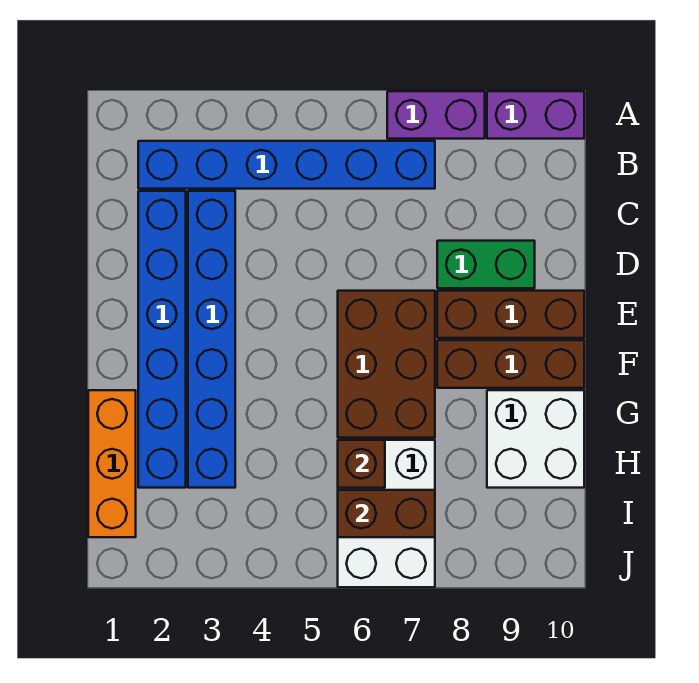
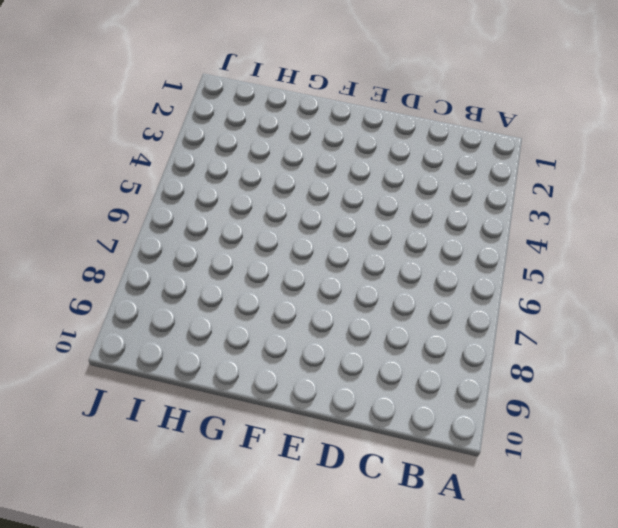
none -> purple brick A7:A8 level 1
none -> purple brick A9:A10 level 1
none -> blue brick B2:B7 level 1

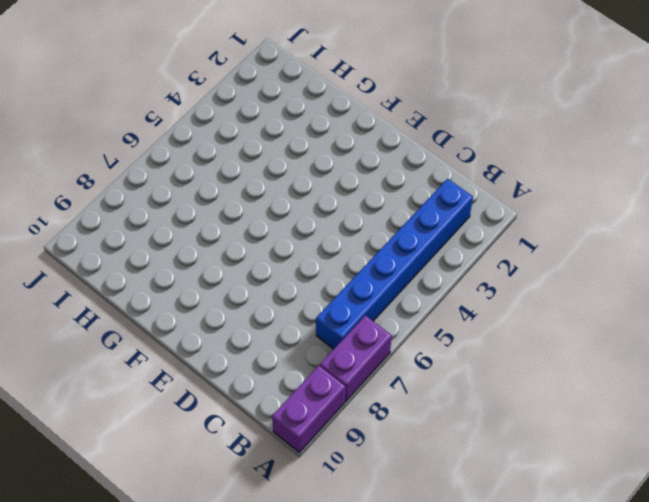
none -> blue brick C2:H2 level 1
none -> blue brick C3:H3 level 1
none -> green brick D8:D9 level 1

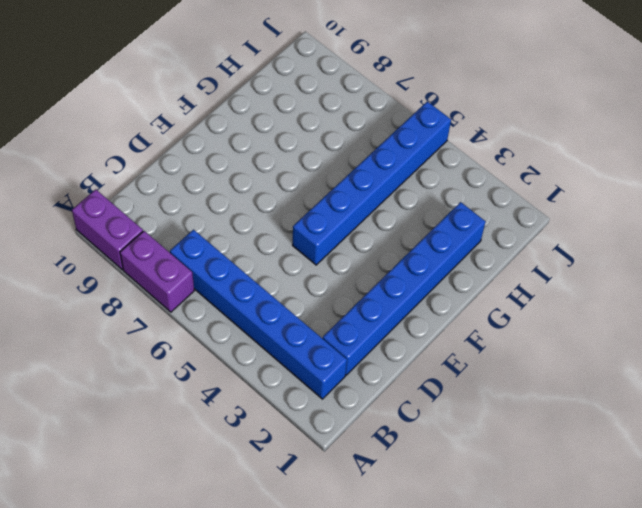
blue brick E5:J5 level 1 -> blue brick C3:H3 level 1
none -> green brick D8:D9 level 1
none -> brown brick E6:G7 level 1
none -> brown brick E8:E10 level 1

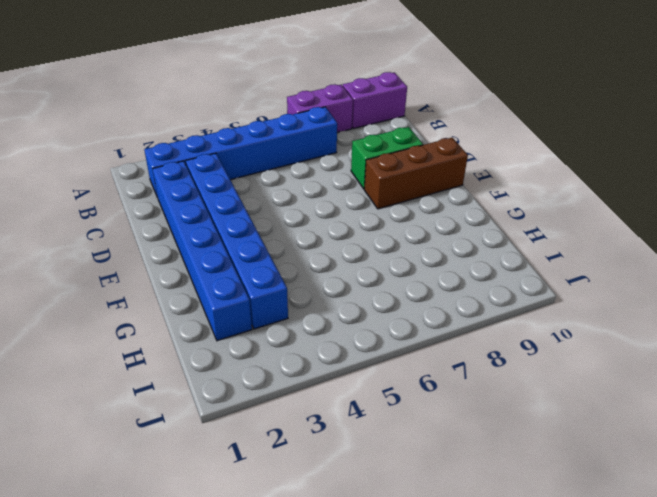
none -> brown brick E6:G7 level 1
none -> brown brick F8:F10 level 1
none -> orange brick G1:I1 level 1

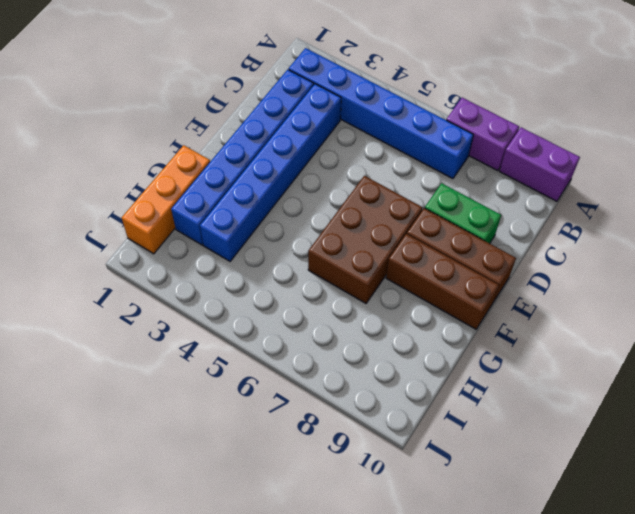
none -> white brick G9:H10 level 1
none -> white brick H6:J7 level 1
none -> brown brick H6 level 2

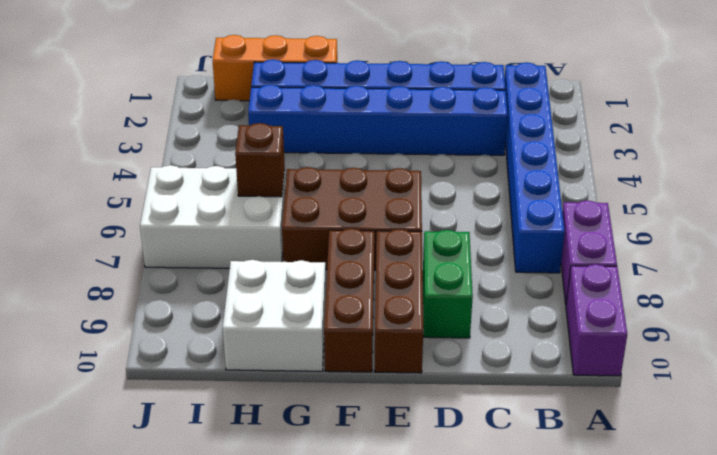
none -> brown brick I6:I7 level 2

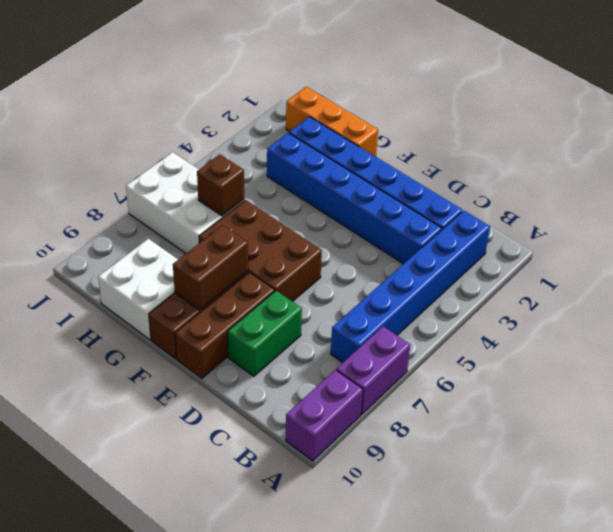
brown brick F8:F9 level 2 -> brown brick I6:I7 level 2

